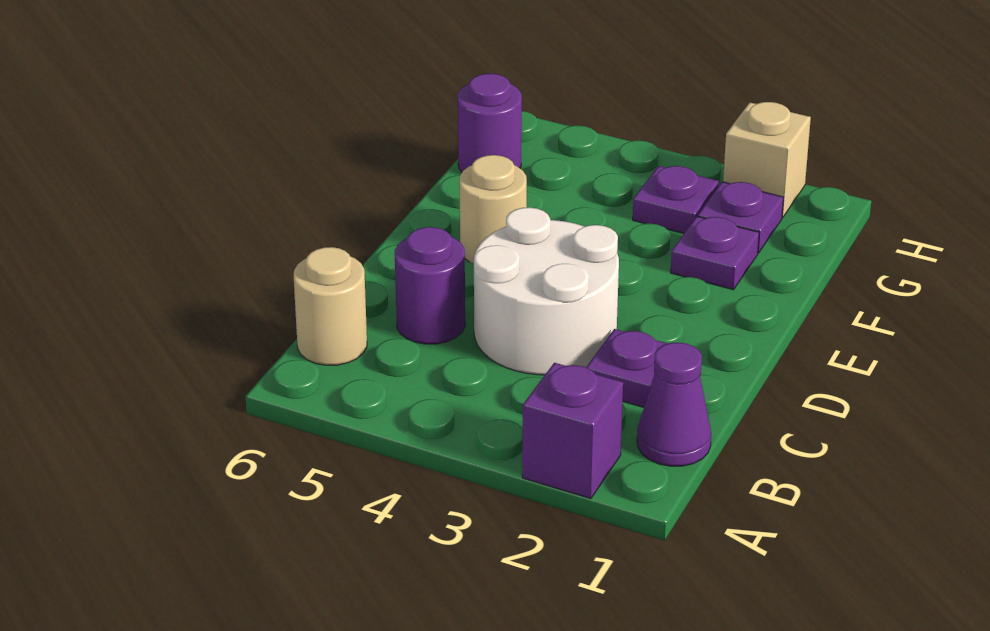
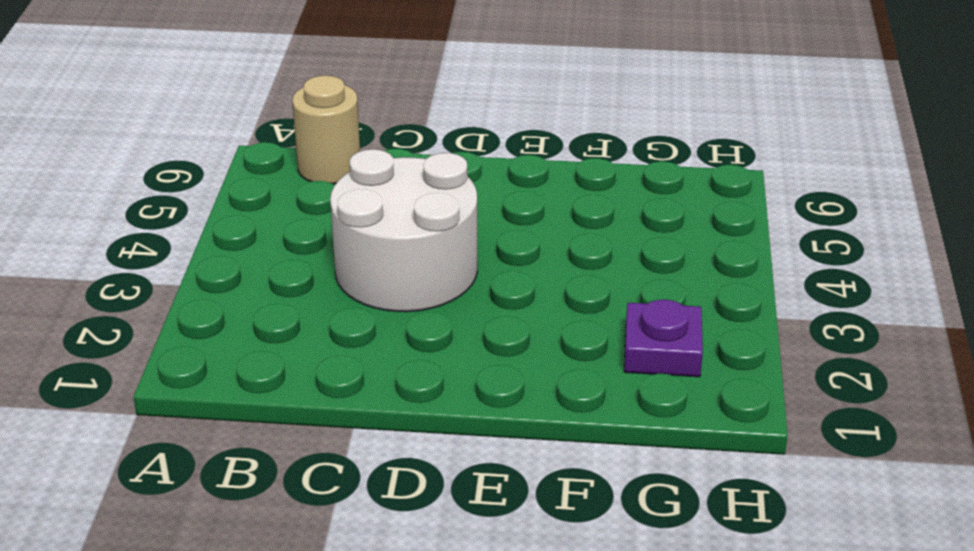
none -> purple brick A2 level 1
none -> purple cone B1 level 1
none -> purple plate C2 level 1

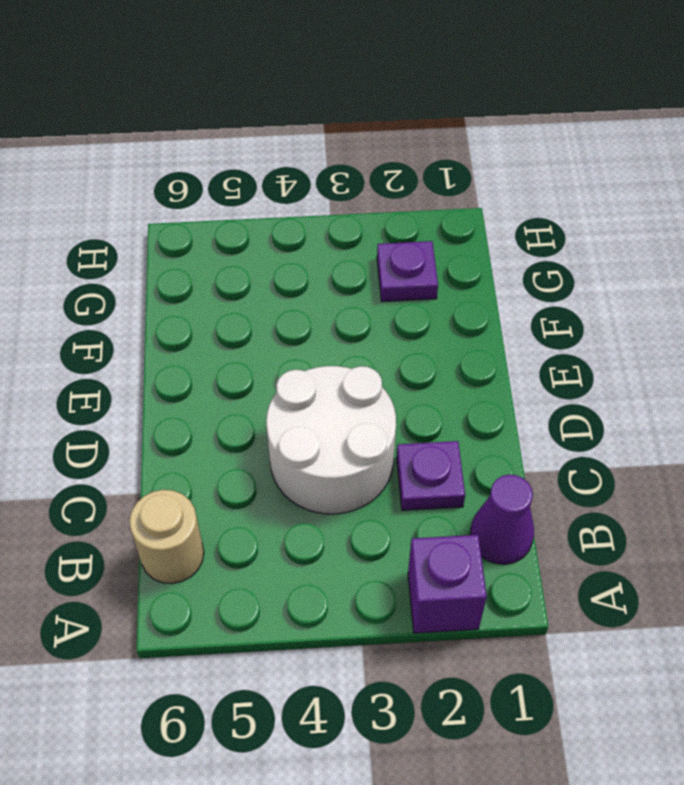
none -> purple round brick C5 level 1
none -> tan round brick E5 level 1
none -> purple plate F2 level 1

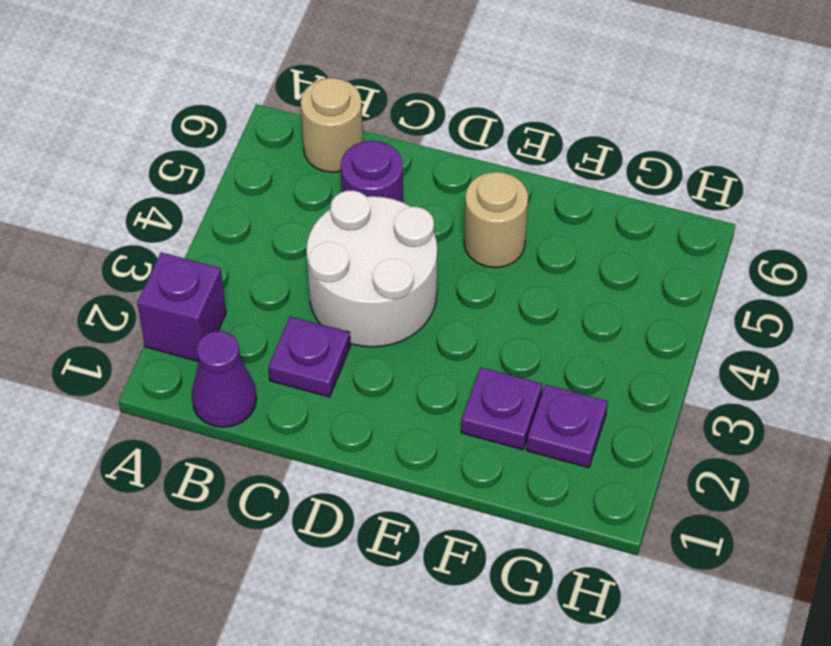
none -> purple plate G3 level 1
none -> purple round brick G6 level 1
none -> tan brick H2 level 1

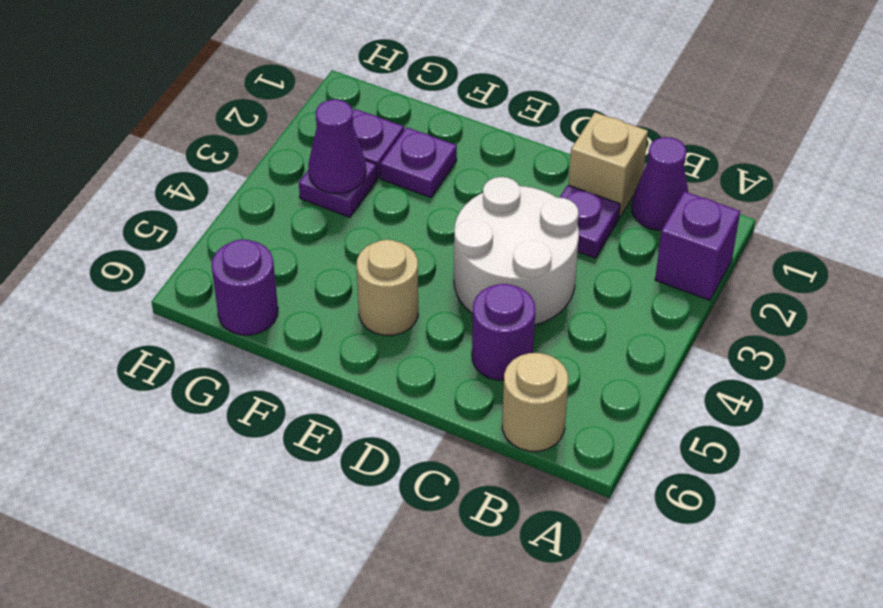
tan brick C1 level 1 -> tan brick H2 level 1
purple cone G3 level 2 -> none

